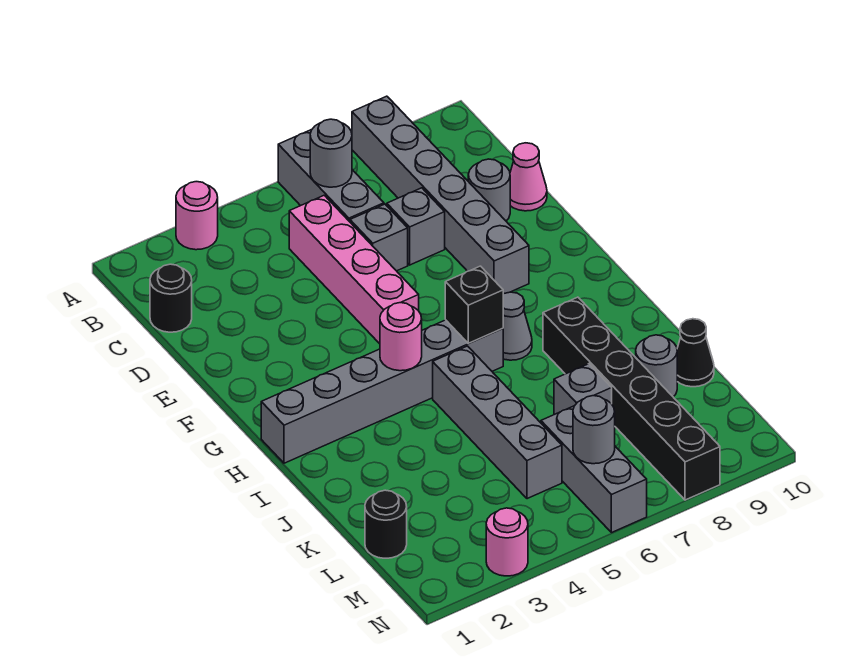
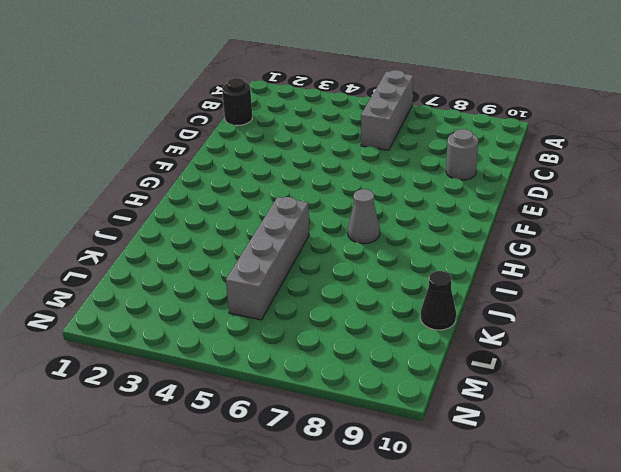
none -> pink round brick A3 level 1
none -> grey brick A8:F8 level 1
none -> pink brick C5:F5 level 1

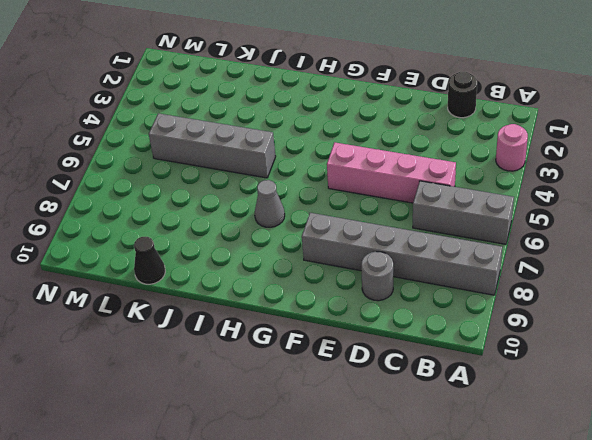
none -> grey brick D6 level 1
none -> grey brick D7 level 1
none -> pink cone D10 level 1

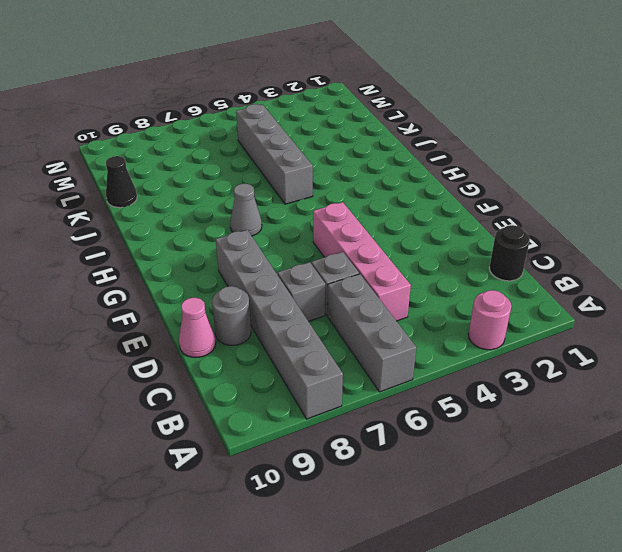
none -> grey brick H1:H6 level 1
none -> black brick I8:N8 level 1
none -> grey brick K7 level 1

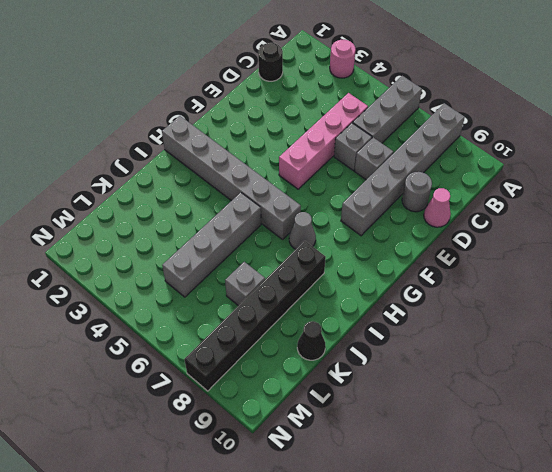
none -> grey round brick K9 level 1
none -> black round brick L1 level 1
none -> grey brick L6:N6 level 1

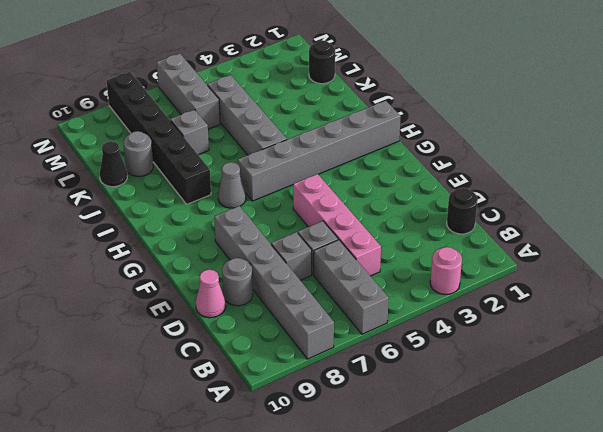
none -> pink round brick N3 level 1
none -> grey round brick B6 level 2
none -> pink round brick H4 level 2

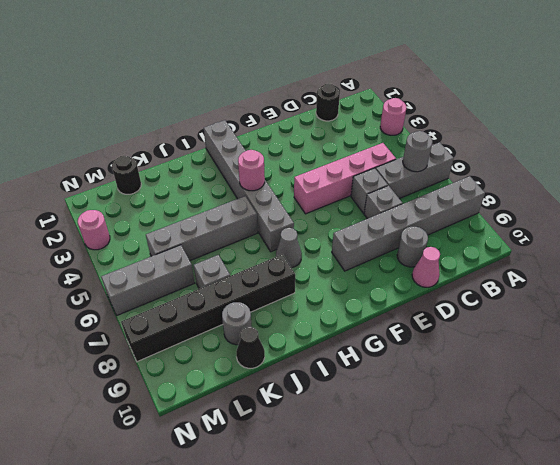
none -> black brick H6 level 2
none -> grey round brick M6 level 2

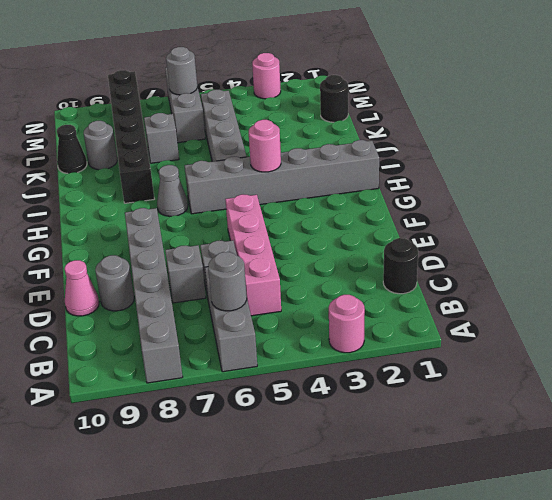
none -> black brick H6 level 2

